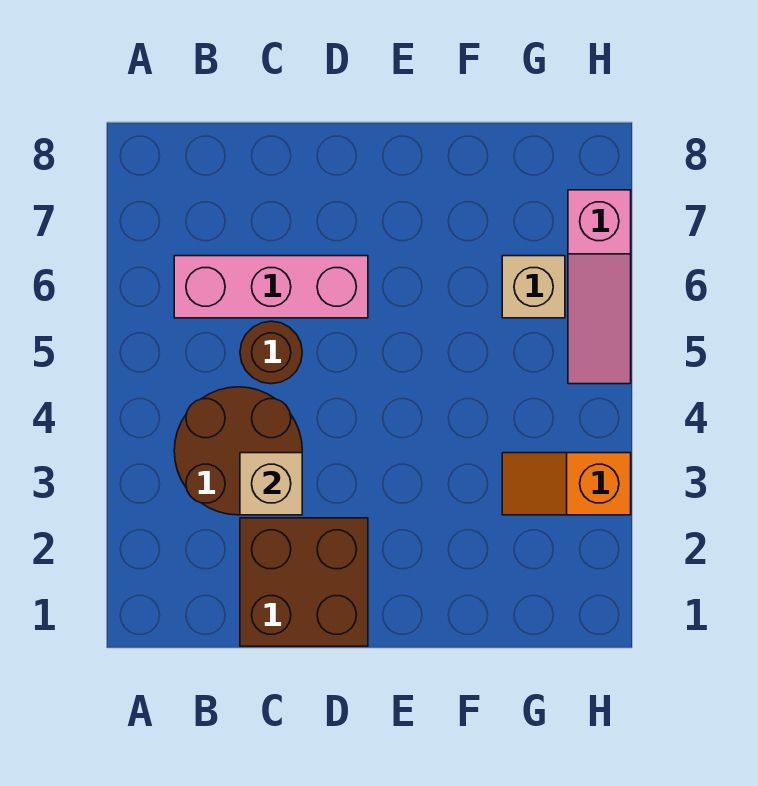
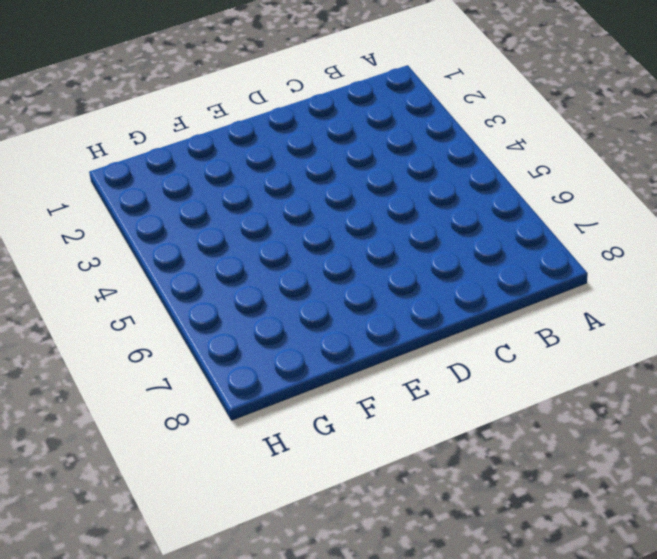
none -> brown round brick B3:C4 level 1
none -> pink brick B6:D6 level 1

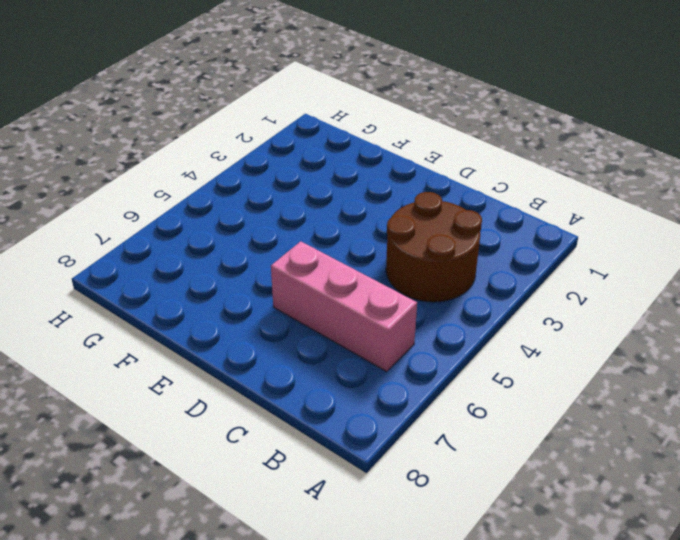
none -> brown brick C1:D2 level 1
none -> brown round brick C5 level 1

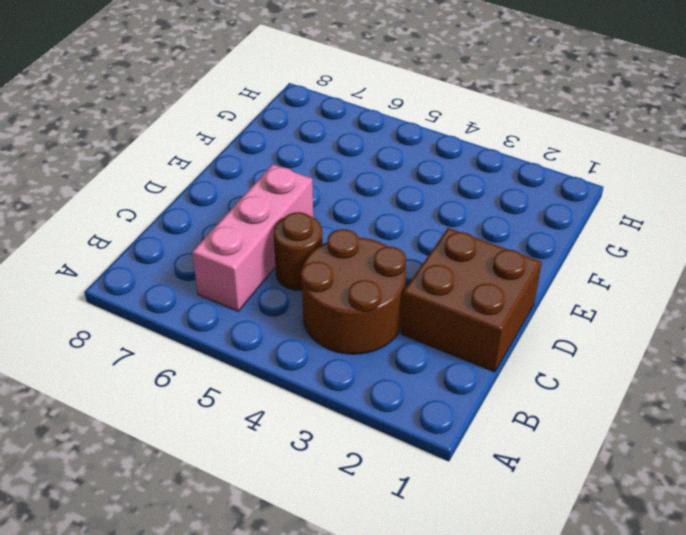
none -> orange slope G3:H3 level 1 top H
none -> tan brick G6 level 1

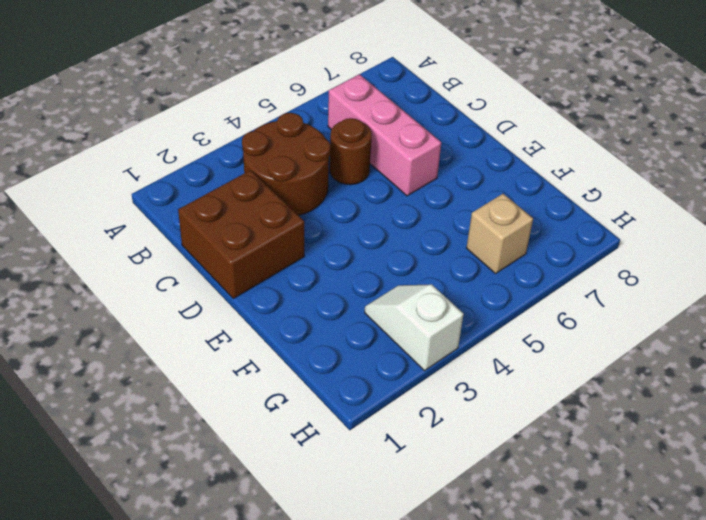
white slope G3:H3 level 1 top H -> orange slope G3:H3 level 1 top H
none -> pink slope H5:H7 level 1 top 7
none -> tan brick C3 level 2

